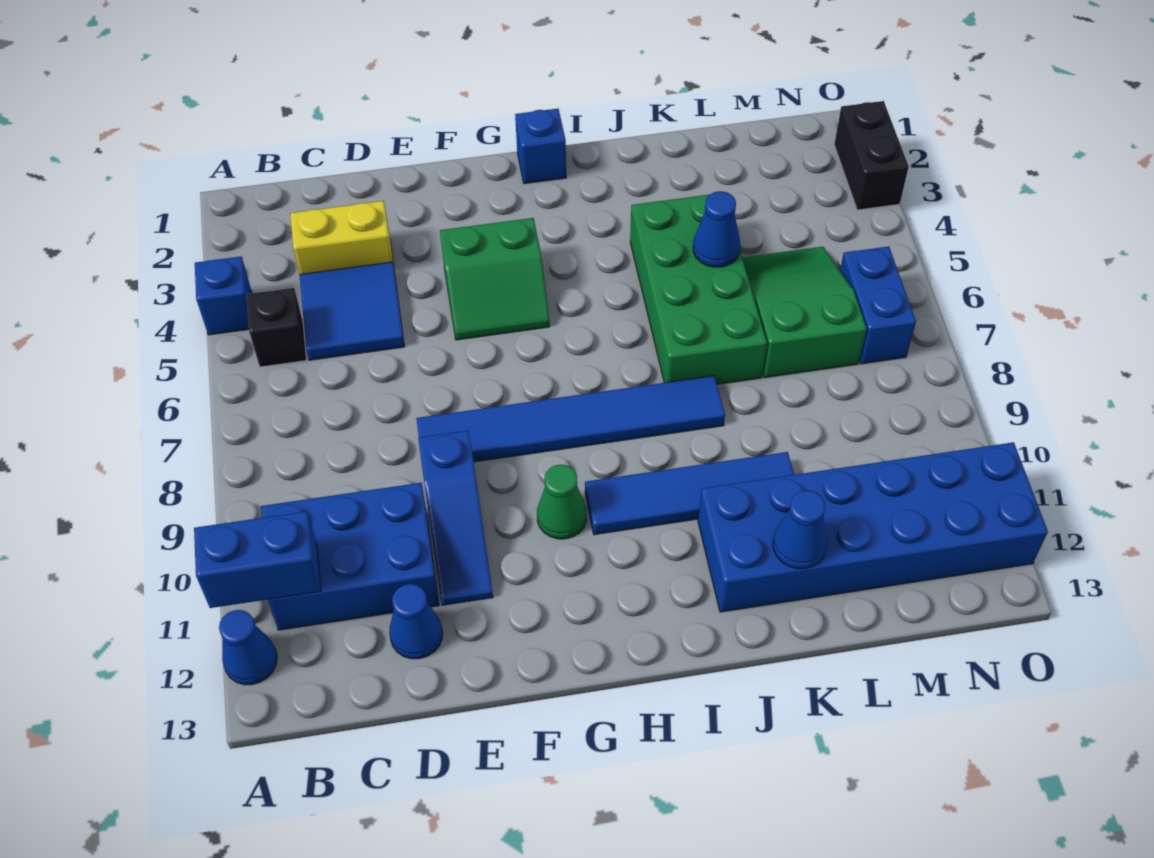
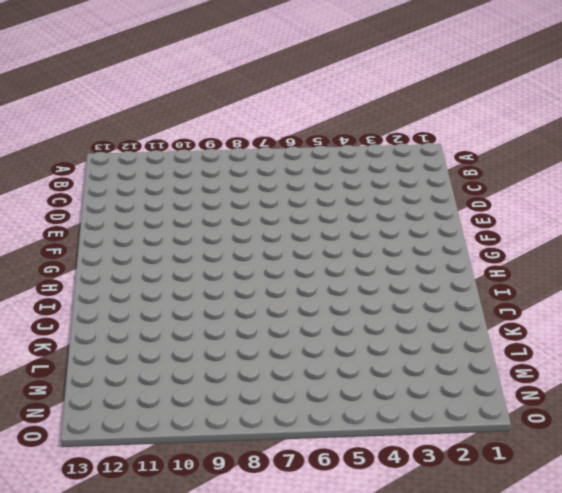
none -> blue brick A4 level 1
none -> blue cone A12 level 1
none -> black brick B5 level 1

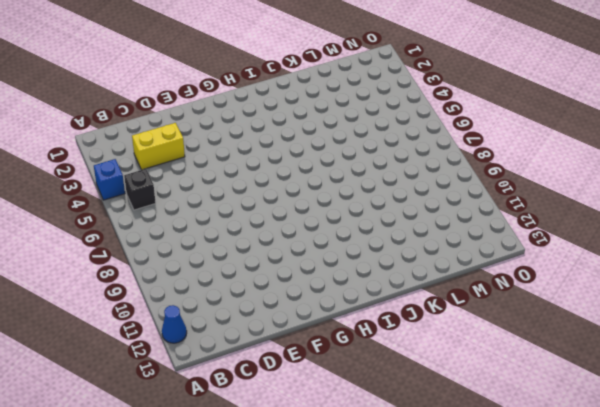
none -> blue brick B10:D11 level 1
none -> blue tile C4:D5 level 1
none -> blue cone D12 level 1

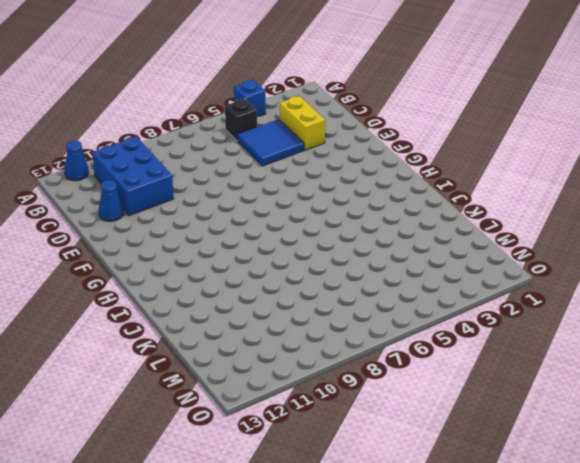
none -> blue tile E8:J8 level 1
none -> blue slope E9:E11 level 1 top 9
none -> green slope F4:G5 level 1 top 4

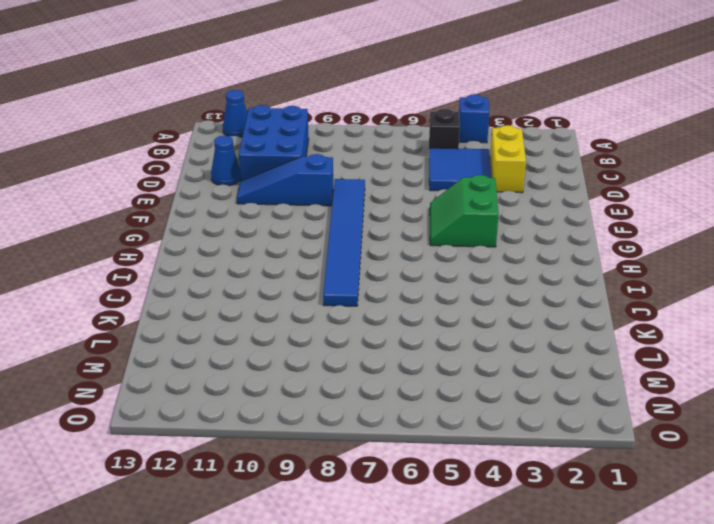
none -> green cone G10 level 1
none -> blue brick H1 level 1
none -> blue tile H10:K10 level 1

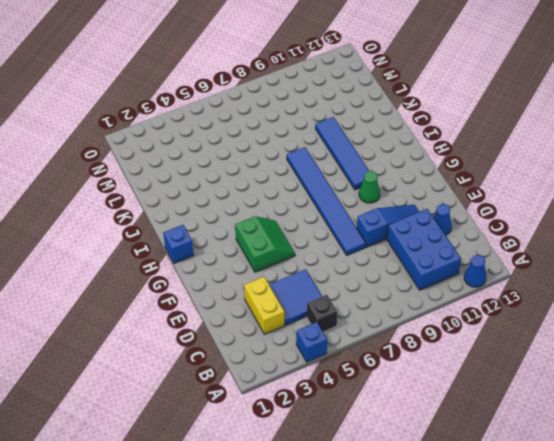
none -> green brick J4:K7 level 1
none -> blue brick J11:O12 level 1
none -> green slope L5:M7 level 1 top 7

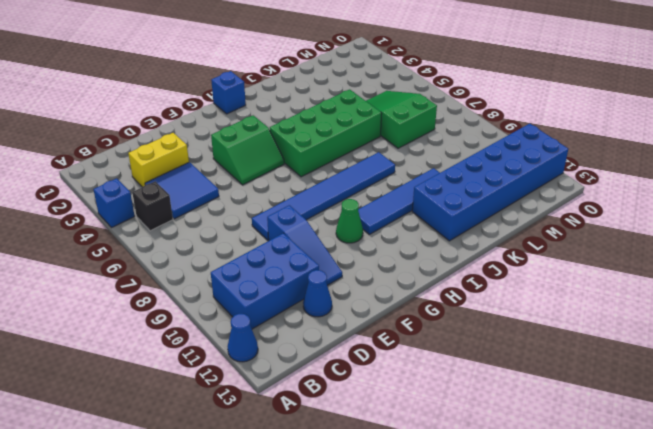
green brick H5:K6 level 1 -> green brick J4:K7 level 1
none -> blue brick N6:N7 level 1
none -> black brick O2:O3 level 1
none -> blue brick A11:B11 level 2

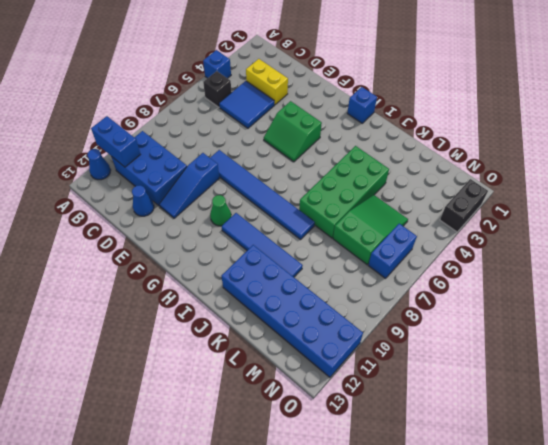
none -> blue cone K5 level 2
none -> blue cone K12 level 2

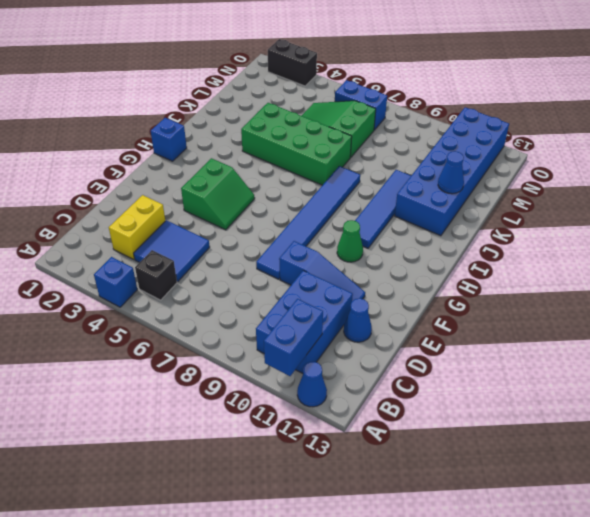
none -> blue cone K5 level 2

